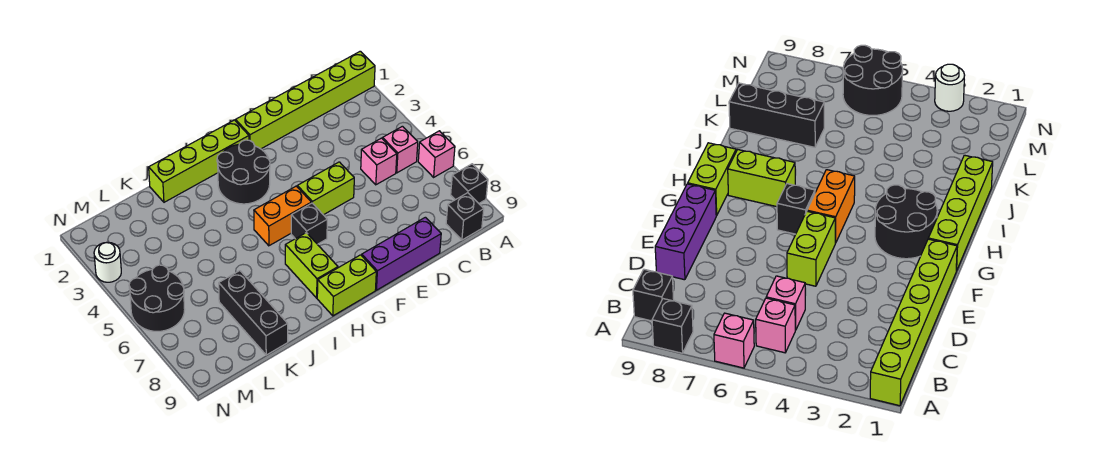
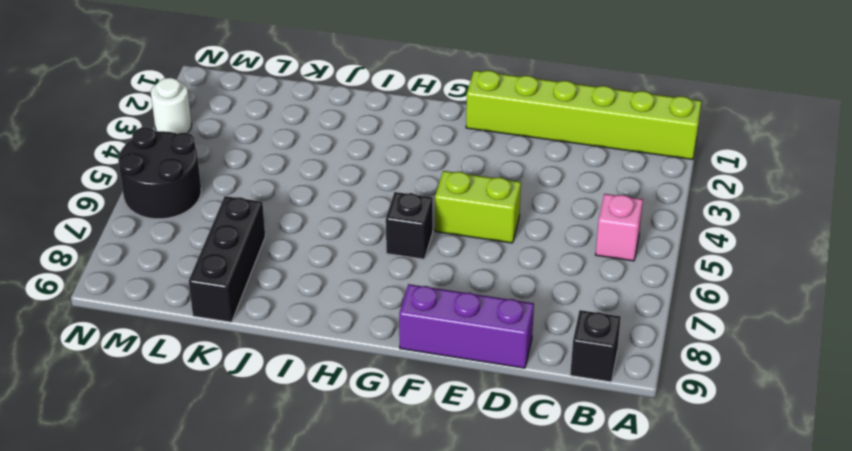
none -> pink brick A6 level 1
none -> black brick A8 level 1
none -> pink brick C5 level 1

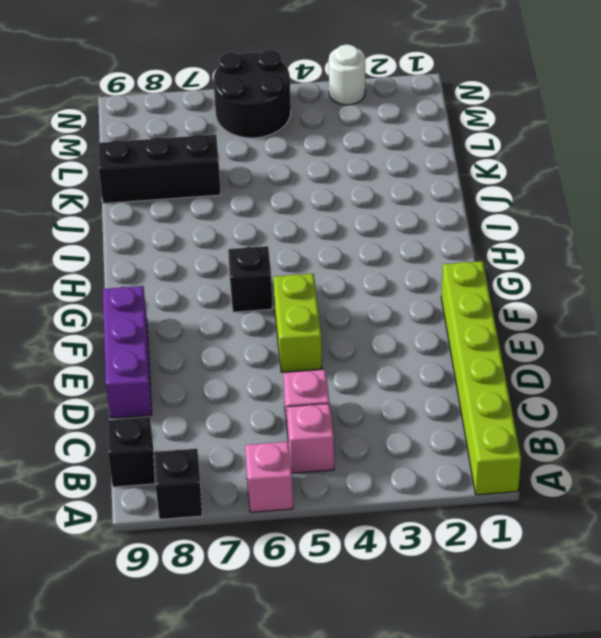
none -> lime brick G1:J1 level 1
none -> black round brick G2:H3 level 1
none -> orange brick G5:H5 level 1

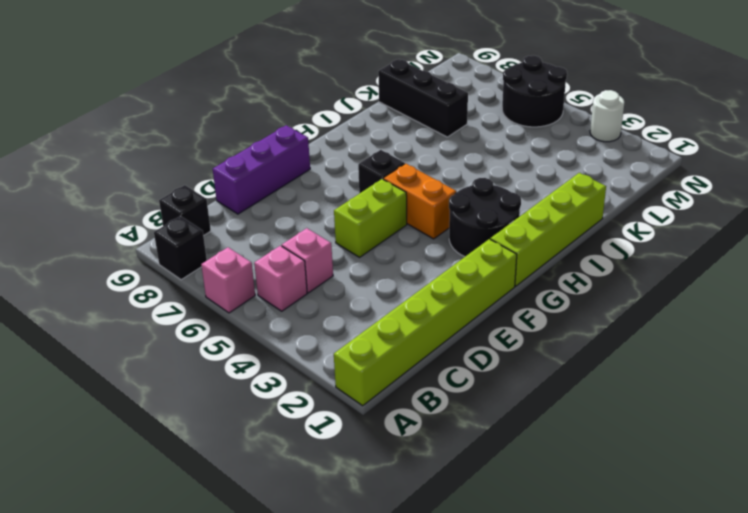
orange brick G4:G5 level 1 -> orange brick G5:H5 level 1
none -> lime brick G9:H9 level 1
none -> lime brick H7:H8 level 1

